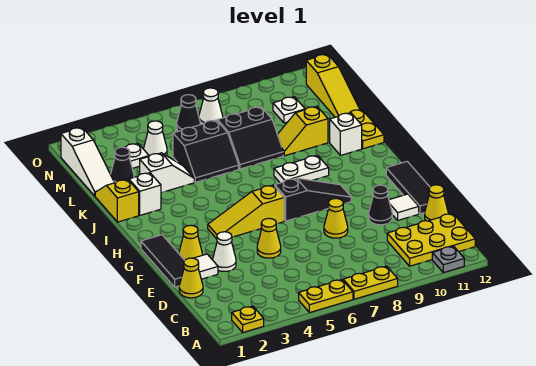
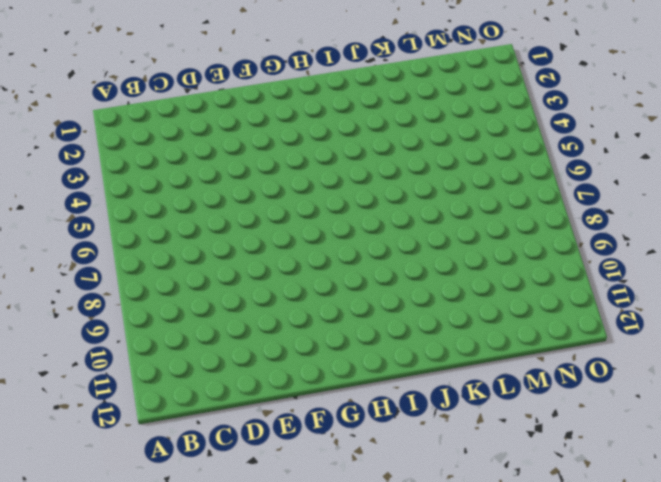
none -> yellow plate A2 level 1
none -> yellow plate A5:A6 level 1
none -> yellow plate A7:A8 level 1
none -> grey plate A11 level 1

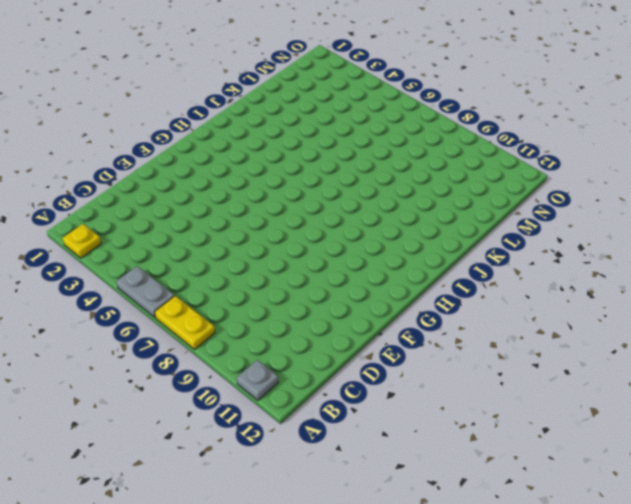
grey plate A5:A6 level 1 -> yellow plate A5:A6 level 1
none -> yellow plate B10:C12 level 1
none -> yellow cone D1 level 1
none -> yellow cone D12 level 1
none -> black tile E1:G1 level 1

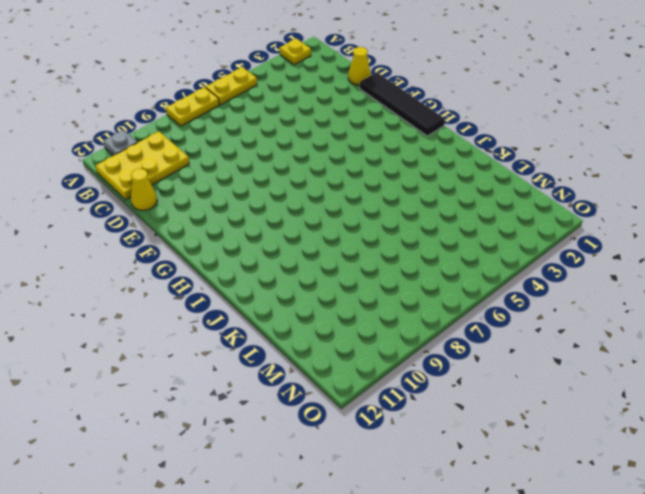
black tile E1:H1 level 1 -> black tile E1:G1 level 1
none -> white tile E2 level 1
none -> white cone E3 level 1
none -> yellow cone E5 level 1
none -> yellow cone E8 level 1

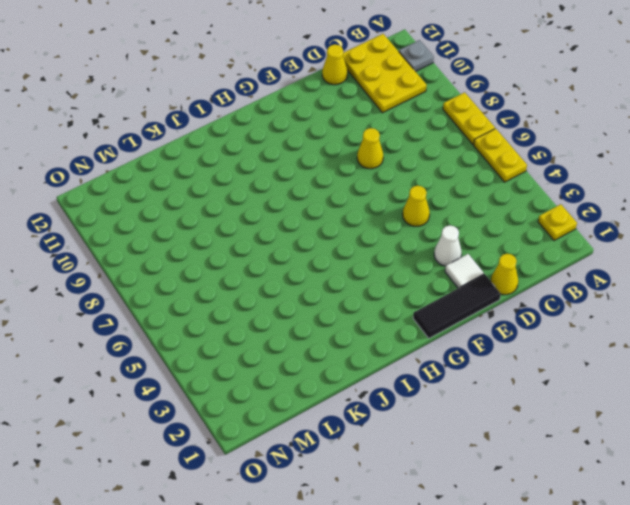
none -> black cone E10 level 1
none -> white tile E11 level 1
none -> black tile E12:G12 level 1
none -> yellow cone F2 level 1

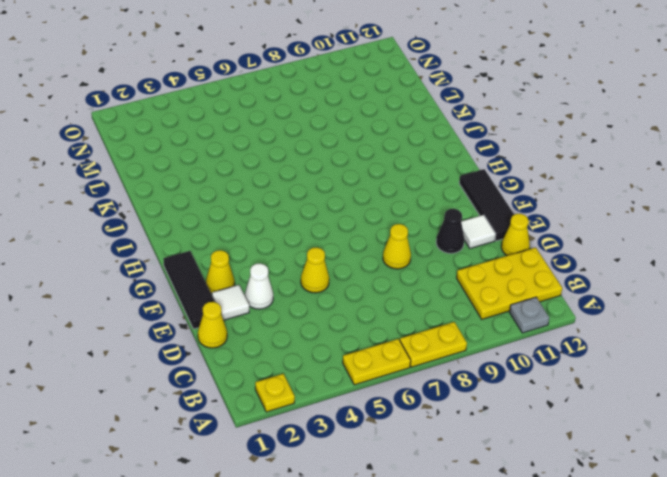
none -> yellow slope G4:G6 level 1 top 6
none -> black slope G7:G9 level 1 top 7
none -> white plate I8:I9 level 1
none -> yellow slope J1:K1 level 1 top J

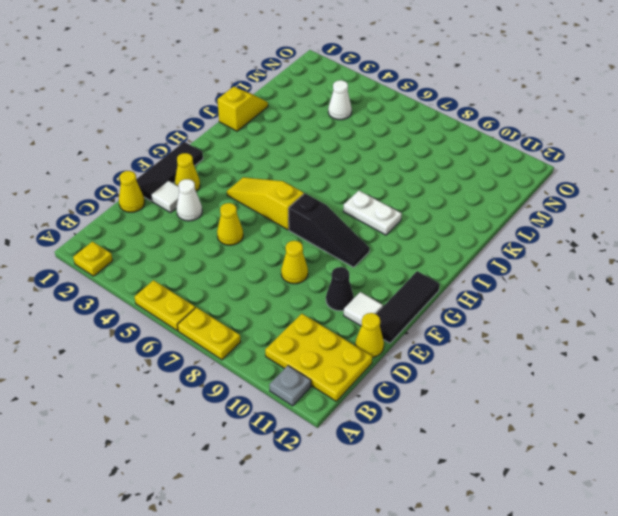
none -> white brick J2 level 1
none -> white brick J11 level 1
none -> yellow plate J12:K12 level 1
none -> white slope K3:K4 level 1 top 3

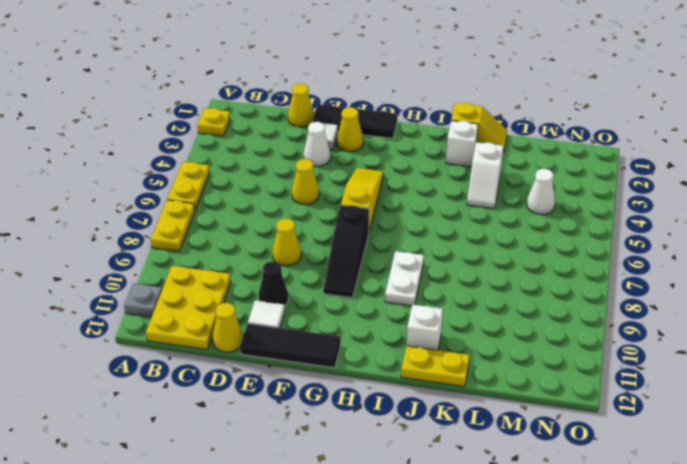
none -> black slope K5:L6 level 1 top L
none -> black slope K7:L8 level 1 top L
none -> yellow slope K9:K10 level 1 top 10
none -> white slope L1:N1 level 1 top N

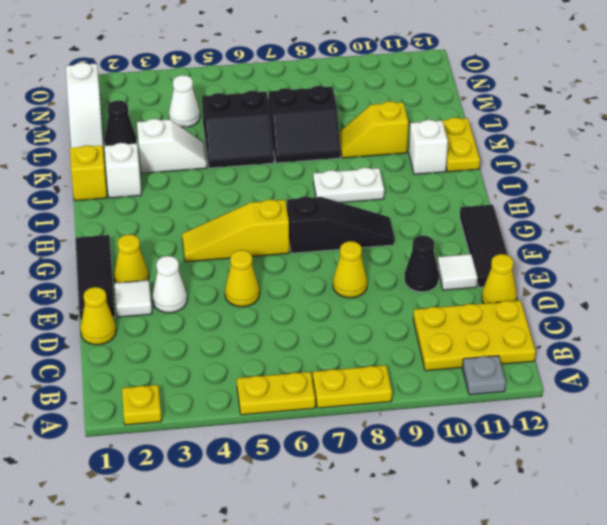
none -> yellow slope L12:N12 level 1 top N
none -> white plate M3 level 1
none -> white plate M10 level 1
none -> black cone N6 level 1

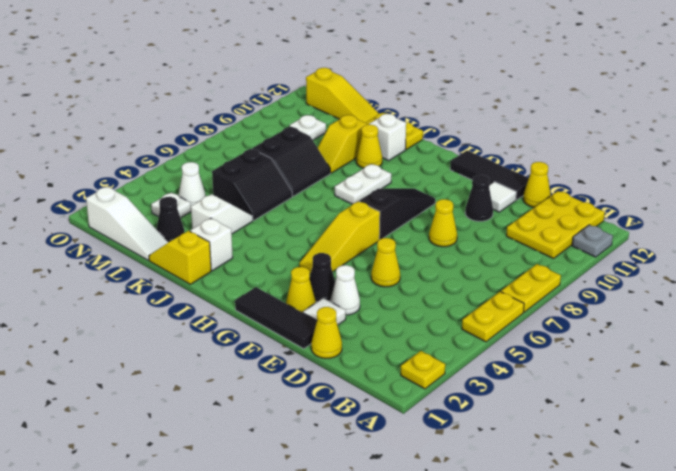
black cone F3 level 1 -> black cone N6 level 1
yellow cone J10 level 1 -> none
none -> white cone N7 level 1

